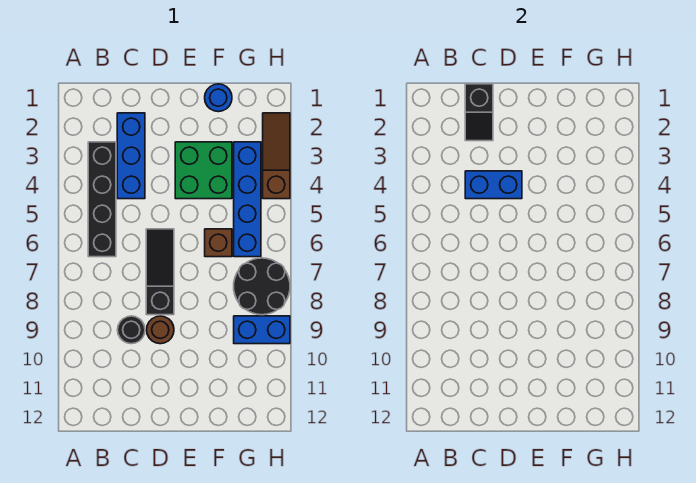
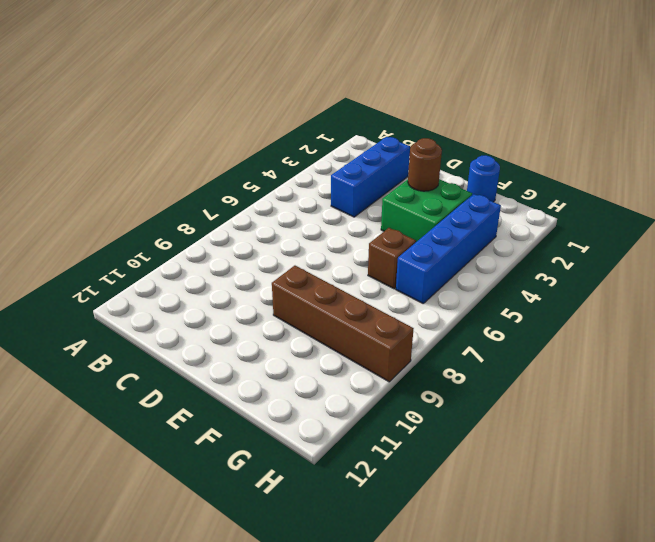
brown round brick E3 level 2 -> brown round brick D9 level 1
brown brick E9:H9 level 1 -> blue brick G9:H9 level 1
none -> black brick B3:B6 level 1
none -> black round brick C9 level 1
none -> black slope D6:D8 level 1 top 8

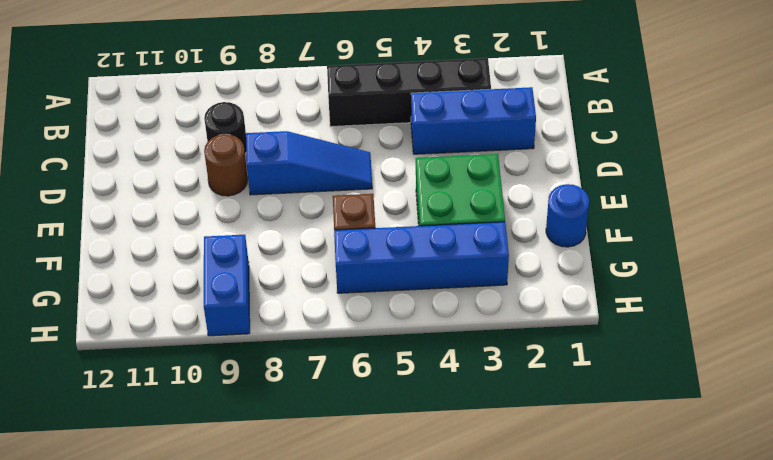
blue slope D6:D8 level 1 top 8 -> black slope D6:D8 level 1 top 8
none -> black round brick G7:H8 level 1
none -> brown slope H2:H4 level 1 top 4
none -> black slope C1:C2 level 2 top 1

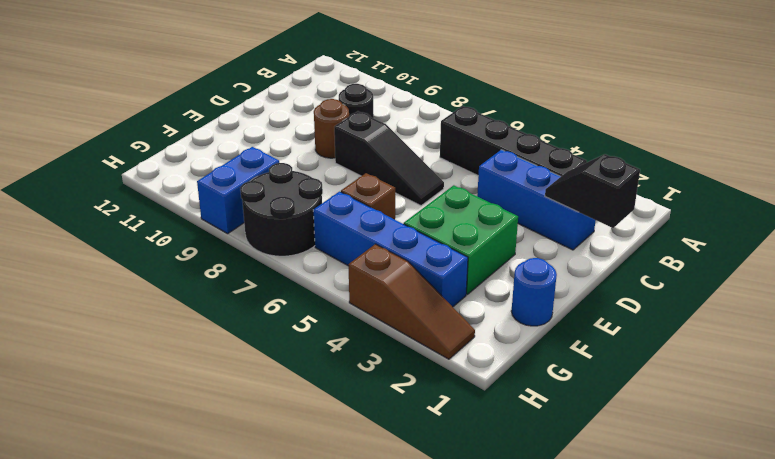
none -> blue brick C4:D4 level 2

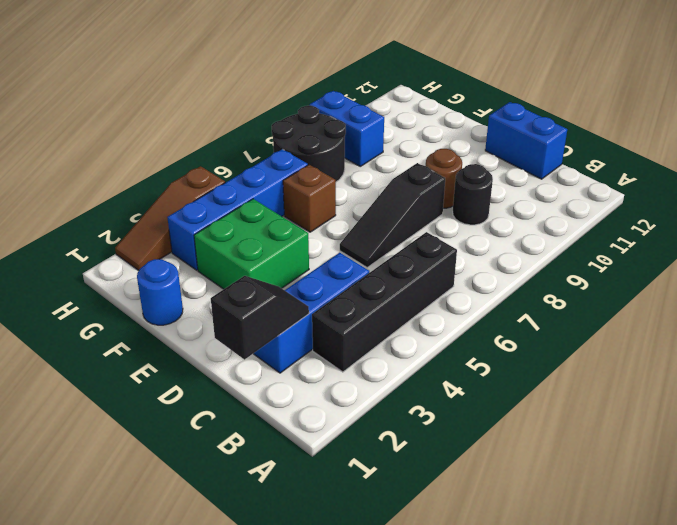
blue brick C12:D12 level 1 -> blue brick C4:D4 level 2

